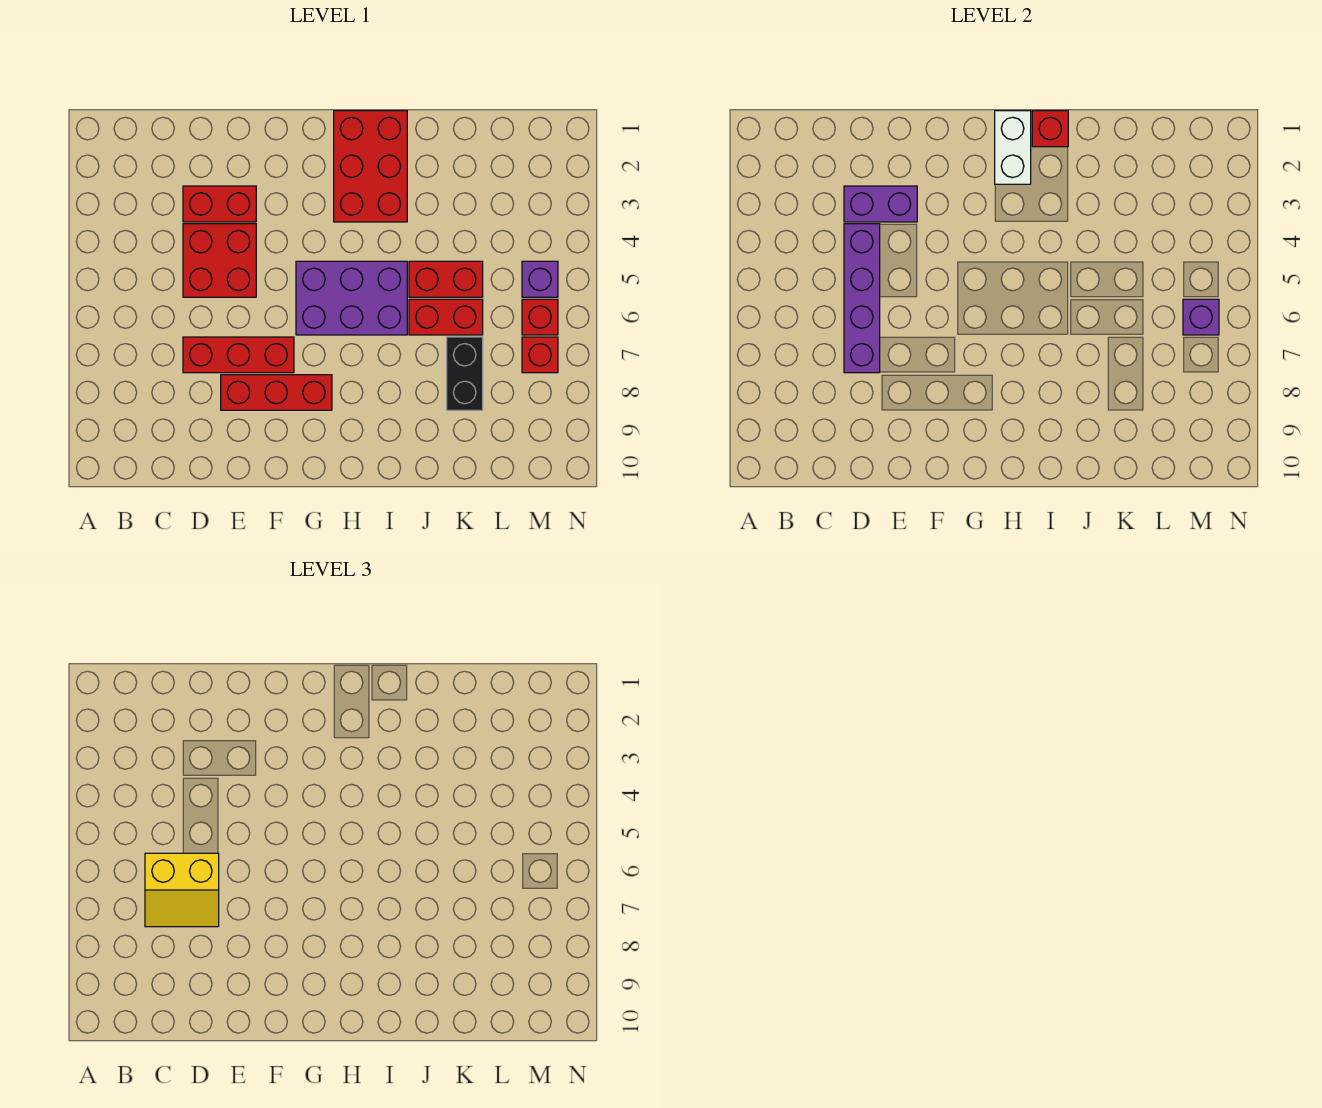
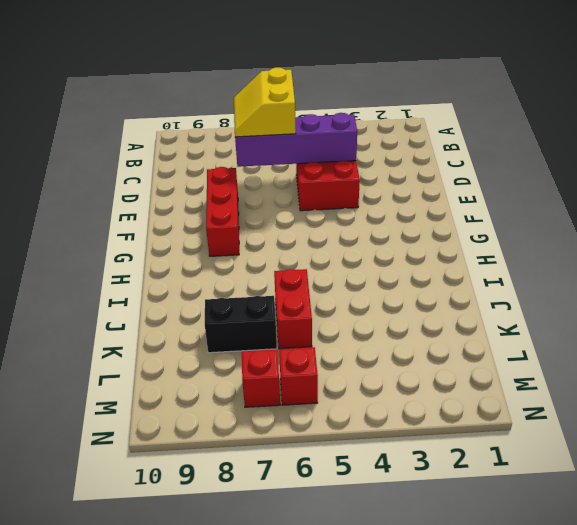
none -> red brick D3:E3 level 1
none -> red brick D7:F7 level 1
none -> purple brick G5:I6 level 1

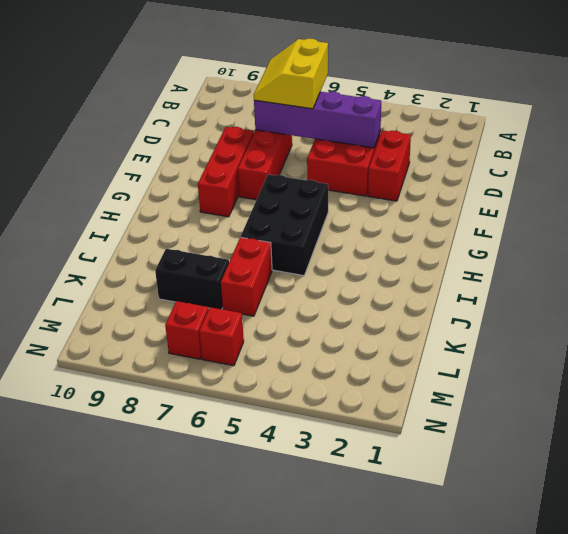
black brick G5:I6 level 1 -> purple brick G5:I6 level 1
none -> red brick H1:I3 level 1
none -> red brick J5:K5 level 1
none -> purple brick M5 level 1

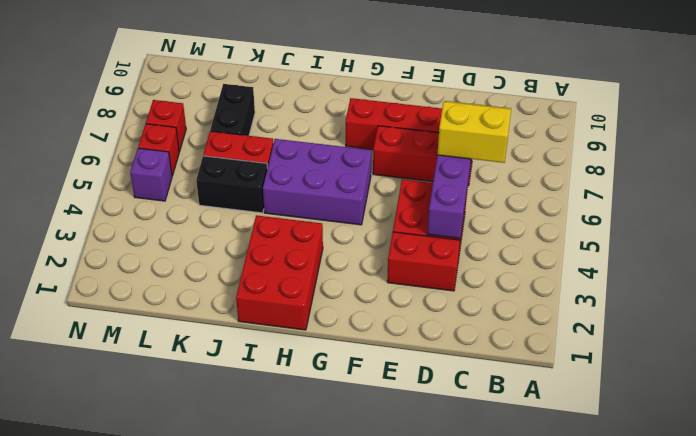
black brick J5:K5 level 1 -> red brick J5:K5 level 1
none -> purple brick D3:E3 level 2
none -> white brick H1:H2 level 2
none -> red brick I1 level 2

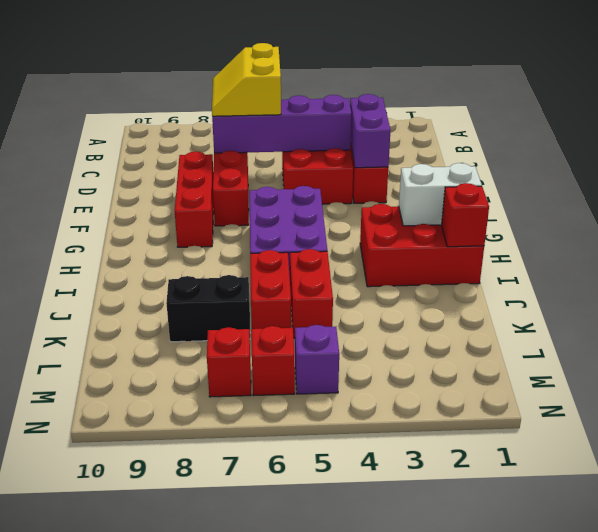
none -> purple brick M6 level 2

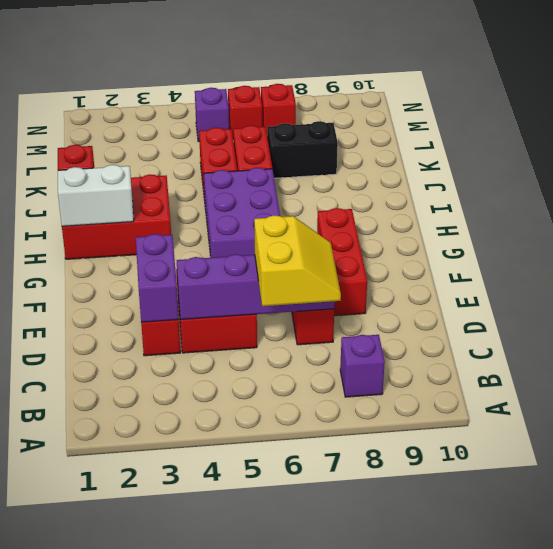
purple brick B8 level 1 -> purple brick M6 level 2

